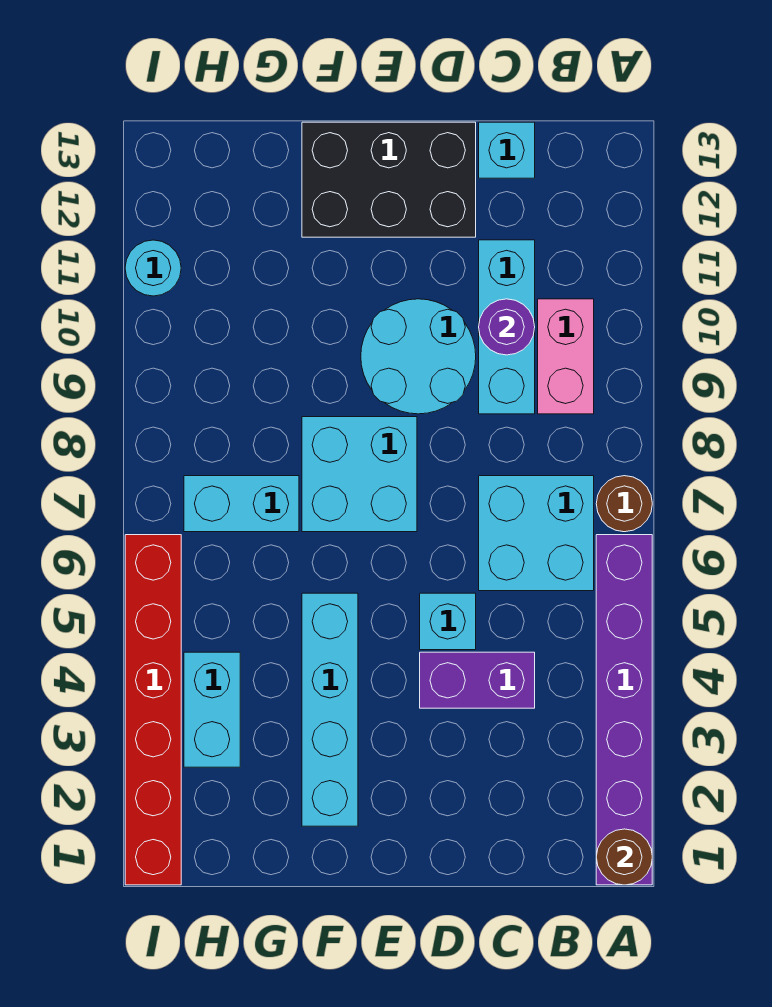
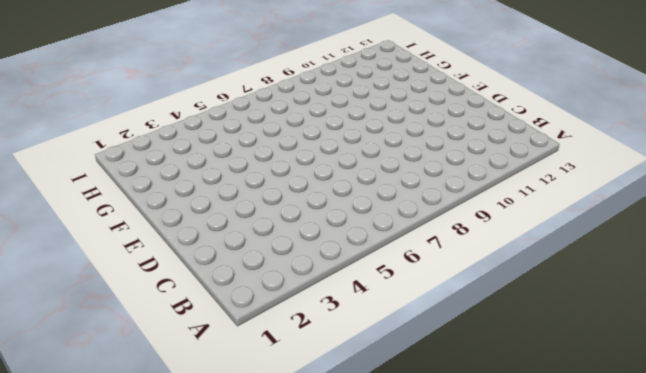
none -> purple brick A1:A6 level 1
none -> brown round brick A7 level 1
none -> cyan brick B6:C7 level 1

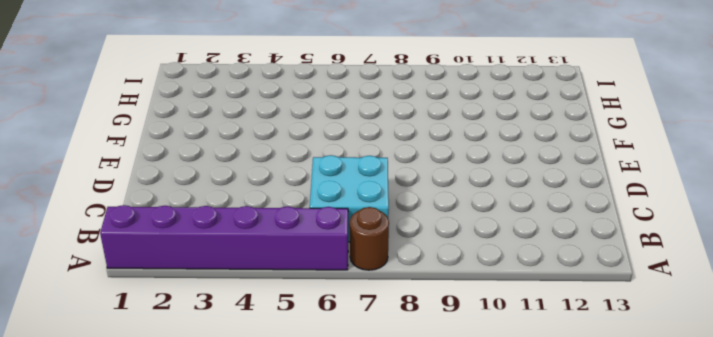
none -> pink brick B9:B10 level 1
none -> purple brick C4:D4 level 1
none -> cyan brick C9:C11 level 1

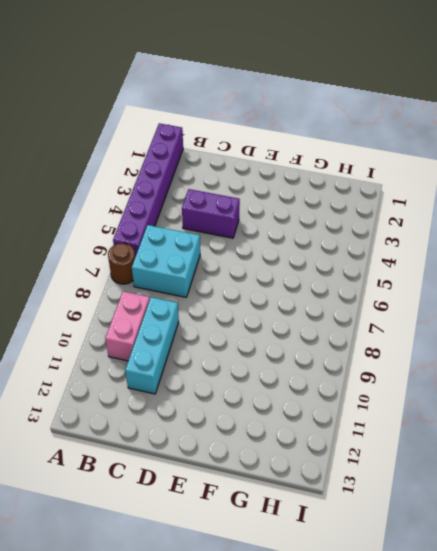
none -> cyan brick C13 level 1
none -> cyan brick D5 level 1
none -> cyan round brick D9:E10 level 1

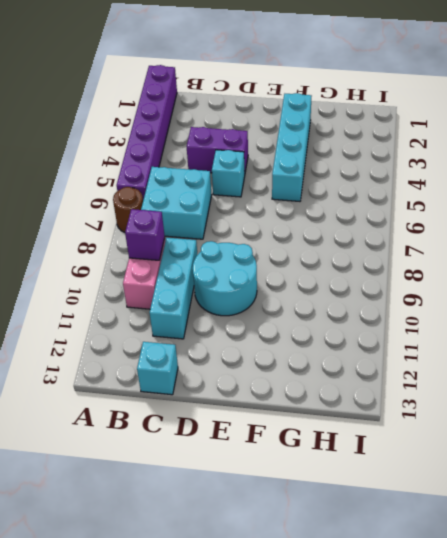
purple brick B9 level 2 -> none
none -> black brick D12:F13 level 1
none -> cyan brick E7:F8 level 1
none -> cyan brick G7:H7 level 1

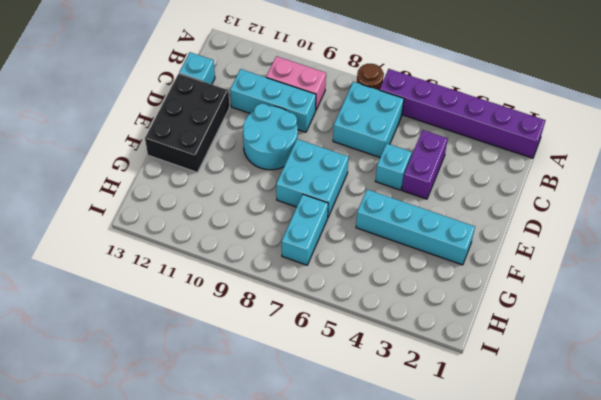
none -> cyan brick H3:H4 level 1
none -> red brick I1:I6 level 1
none -> cyan round brick I11 level 1

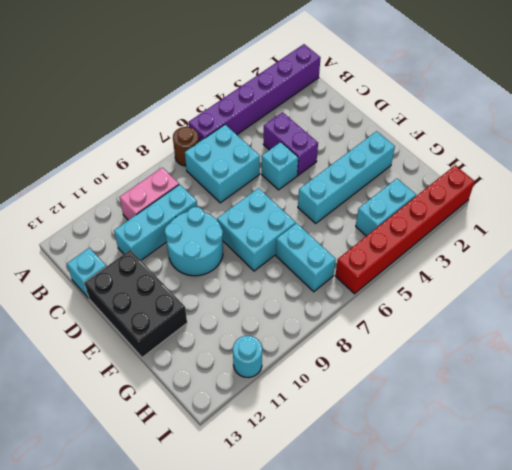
none -> brown round brick A1 level 2
none -> purple round brick C10 level 2

